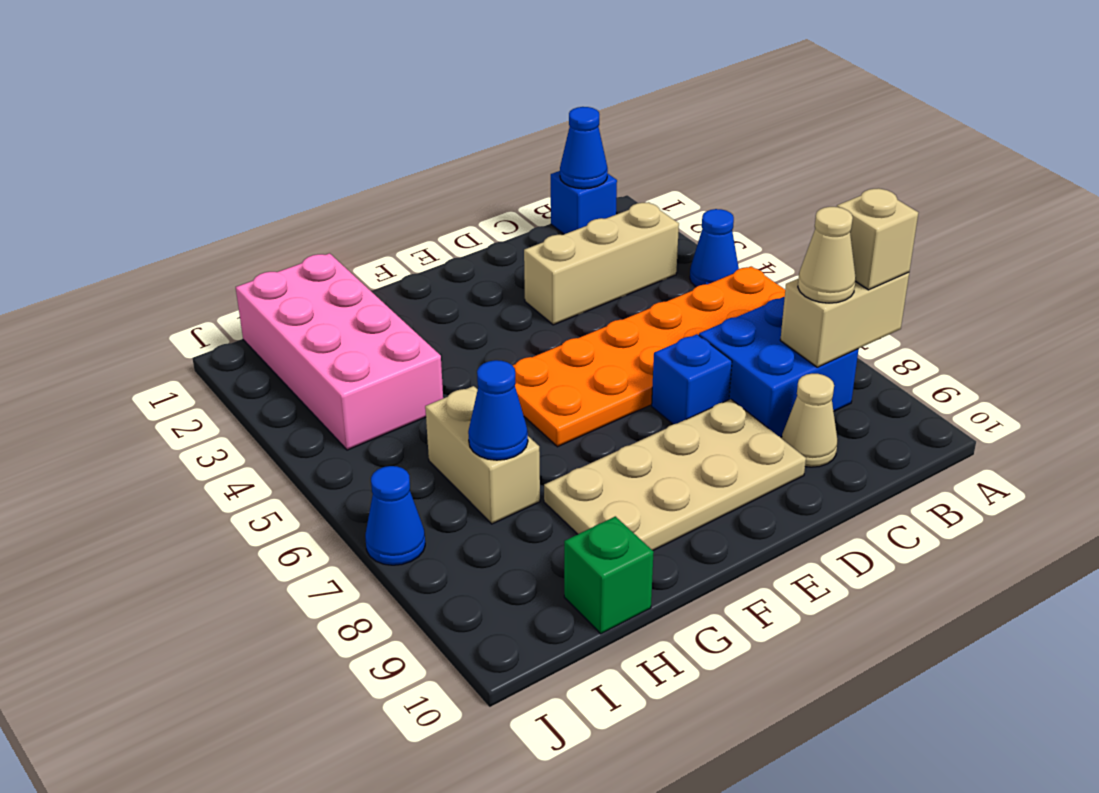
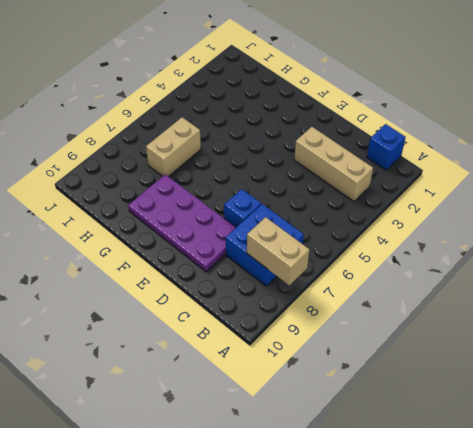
purple plate D8:G9 level 1 -> tan plate D8:G9 level 1
none -> blue cone A4 level 1
none -> orange plate A5:F6 level 1
none -> tan cone C9 level 1

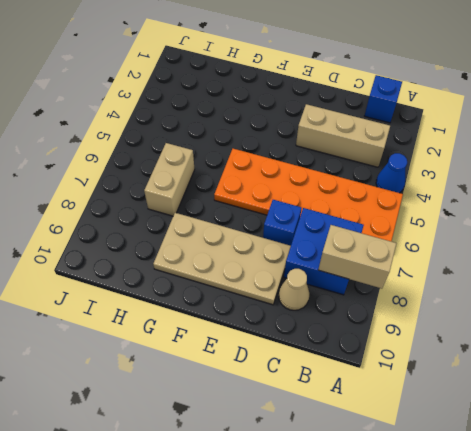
none -> pink brick H1:I4 level 1
none -> green brick H10 level 1
none -> blue cone J7 level 1

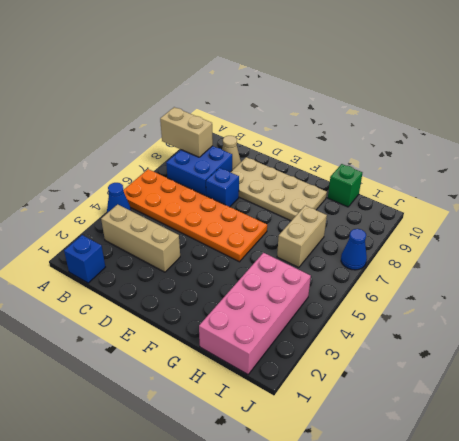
none -> blue cone B1 level 2
none -> blue cone H7 level 2
none -> tan brick A8 level 3

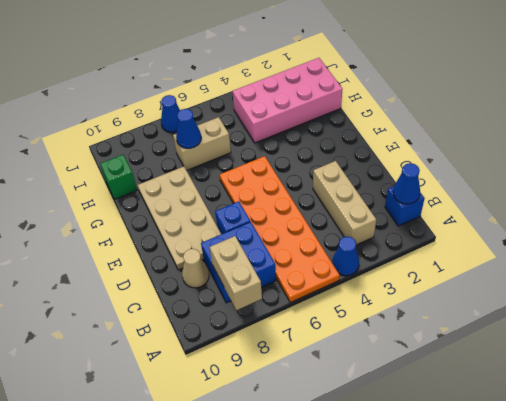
none -> tan brick A8 level 3
none -> tan cone B8 level 3

